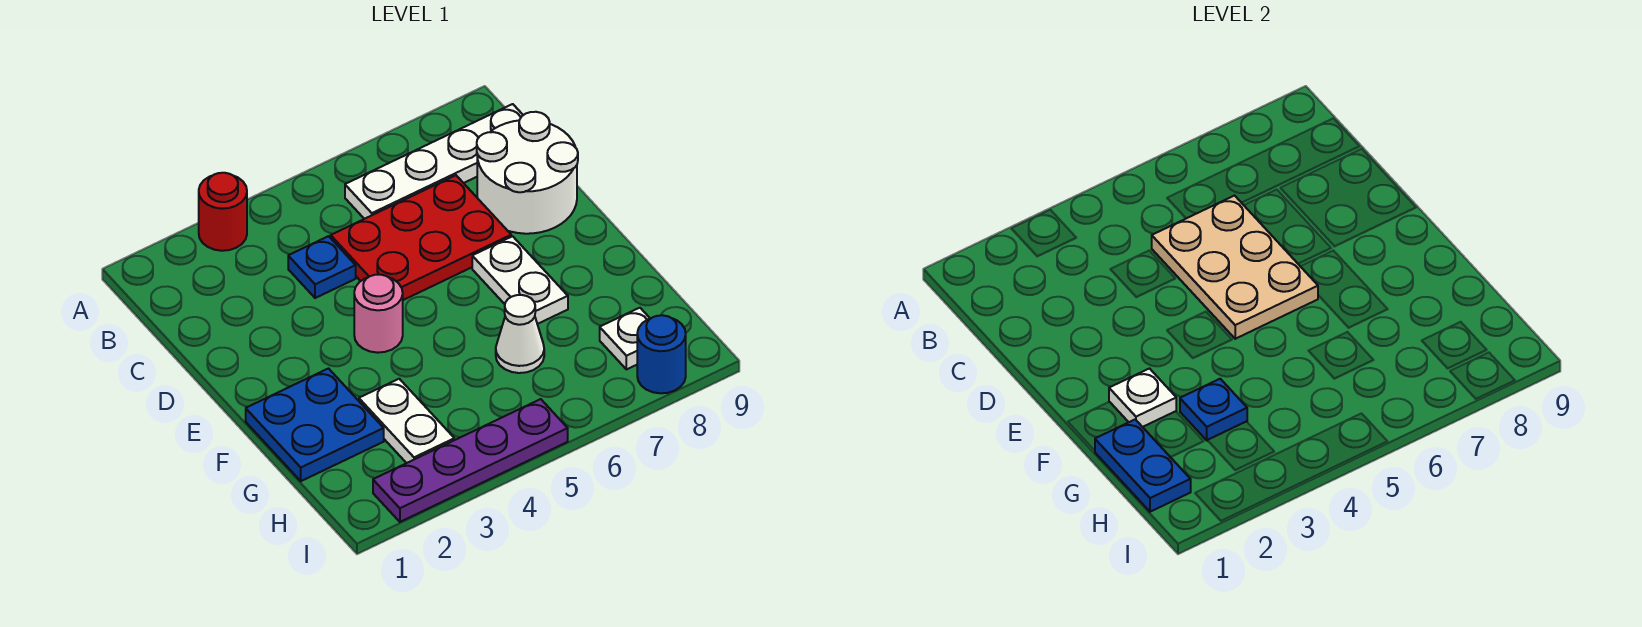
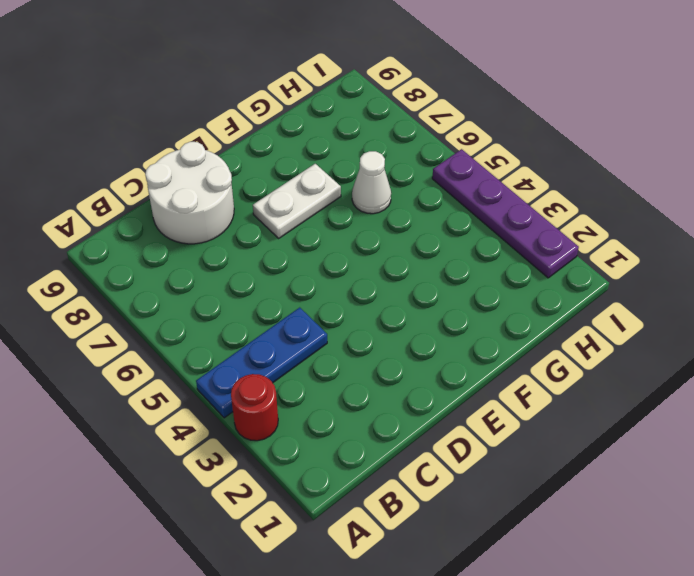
blue plate A4:C4 level 1 -> blue plate C4 level 1
none -> white plate B6:B9 level 1
none -> red plate C5:D7 level 1
none -> pink round brick E4 level 1

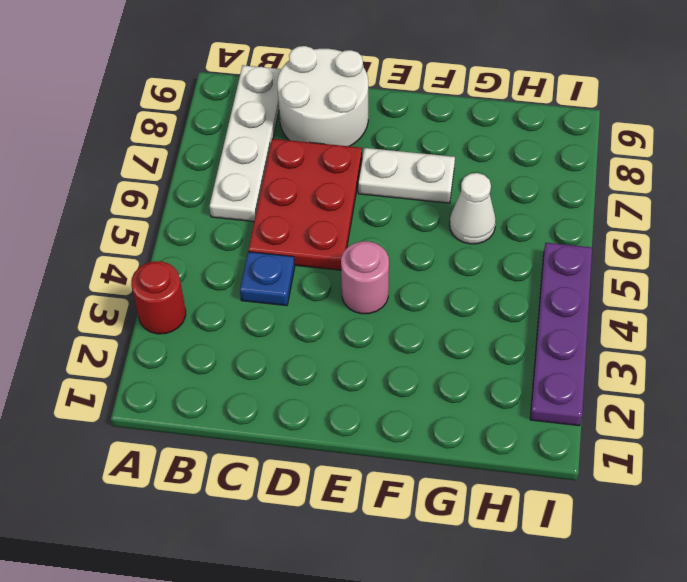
none -> blue plate F1:G2 level 1
none -> white plate G3:H3 level 1
none -> white plate H8 level 1

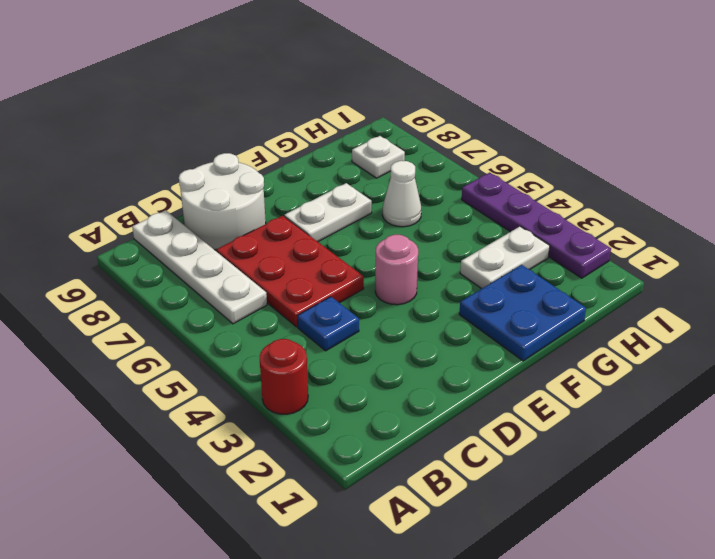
none -> blue round brick I8 level 1
none -> tan plate C5:E6 level 2
none -> white plate F2 level 2

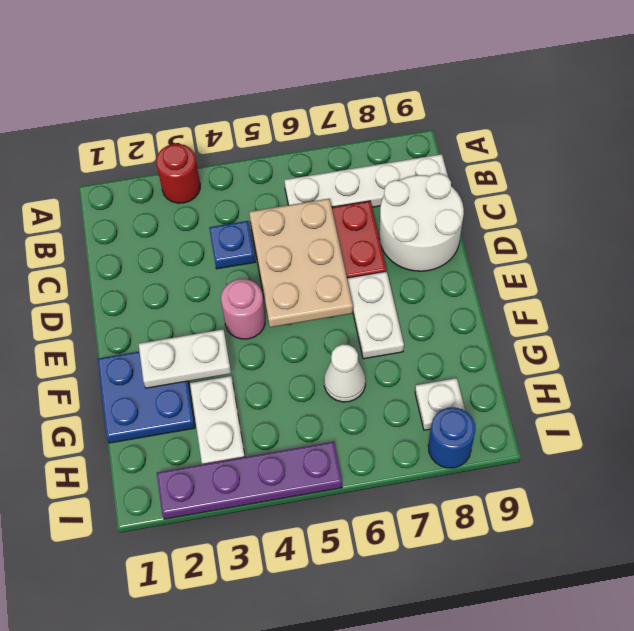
white plate F2:F3 level 2 -> white plate F2 level 2
none -> blue plate G1:H1 level 2
none -> blue plate G3 level 2

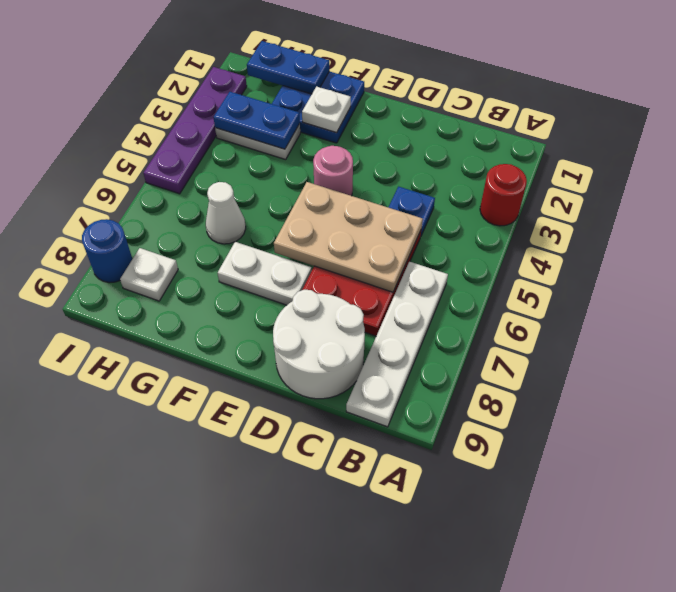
blue plate G3:H3 level 2 -> blue plate G3 level 2

